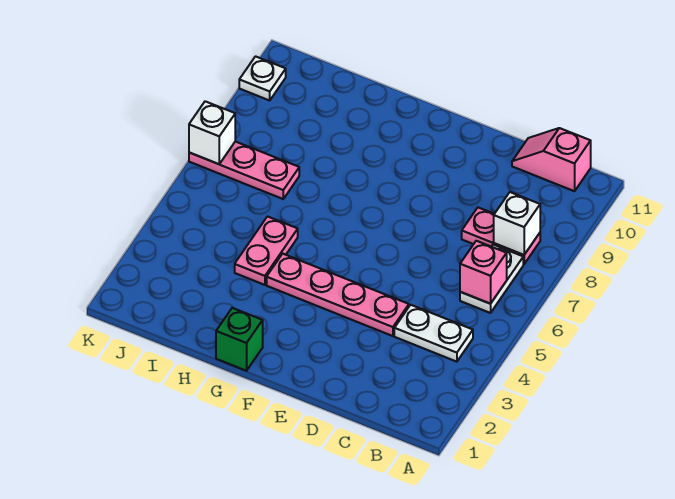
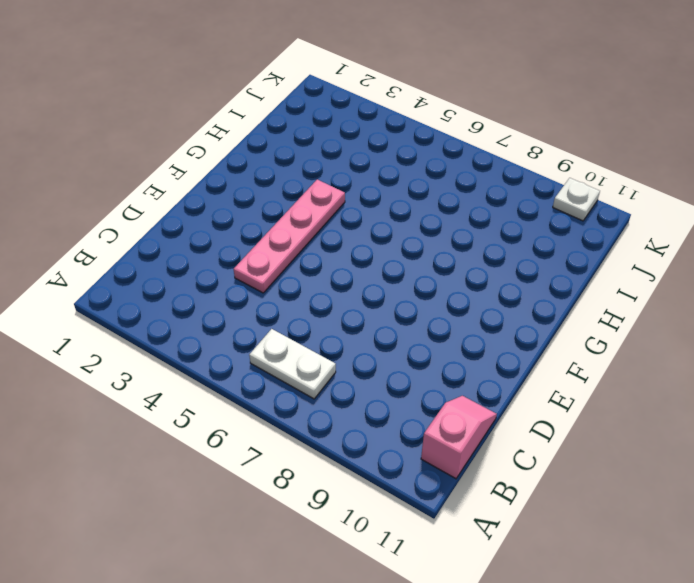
none -> white plate B4:C4 level 1
none -> pink plate B8:C8 level 1
none -> green brick G1 level 1

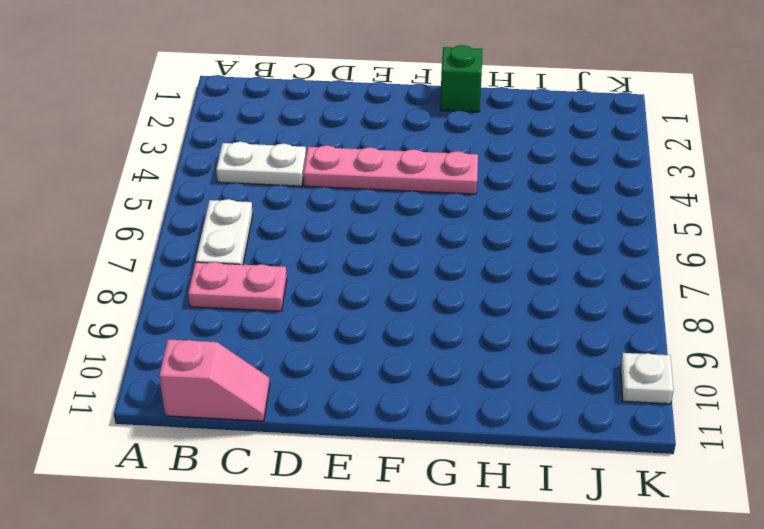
none -> pink plate H4:H5 level 1
none -> pink plate I7:K7 level 1
none -> pink brick B6 level 2

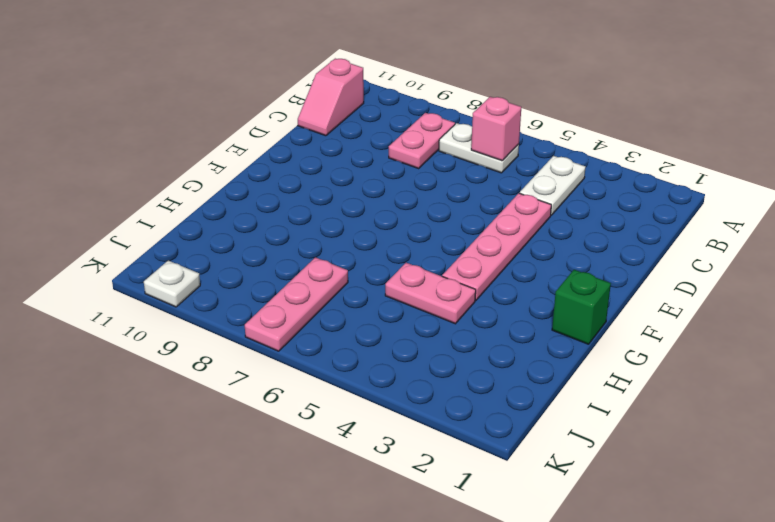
none -> white brick B8 level 2
none -> white brick K7 level 2

